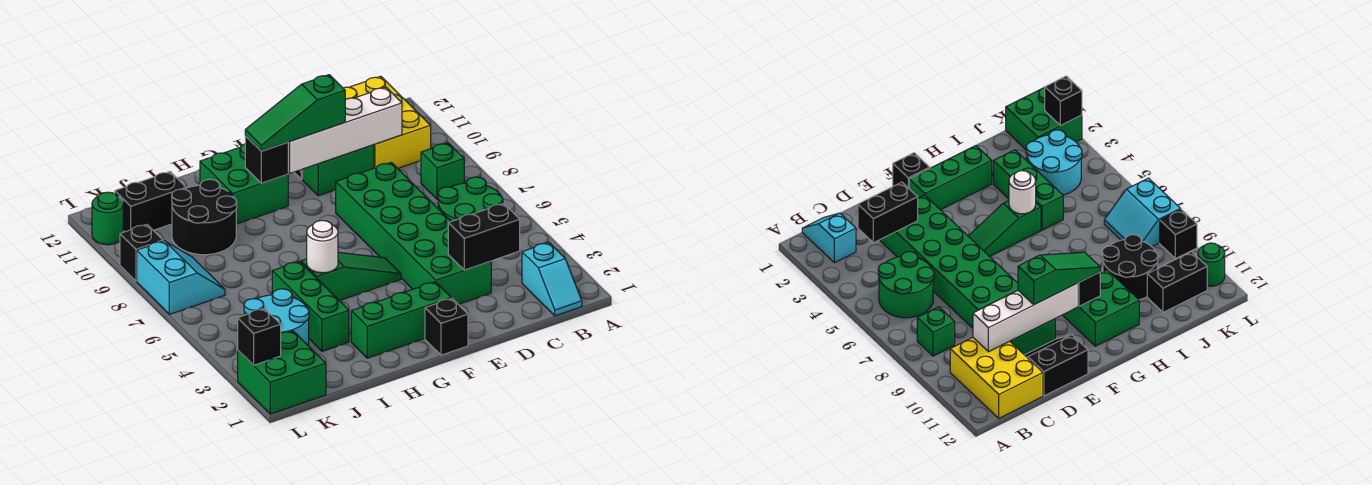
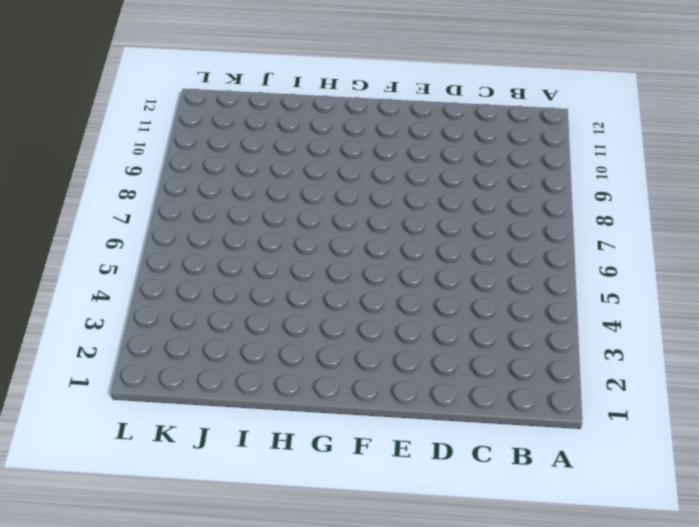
none -> cyan slope B1:B2 level 1 top 2
none -> green round brick B5:C6 level 1
none -> green brick B8 level 1

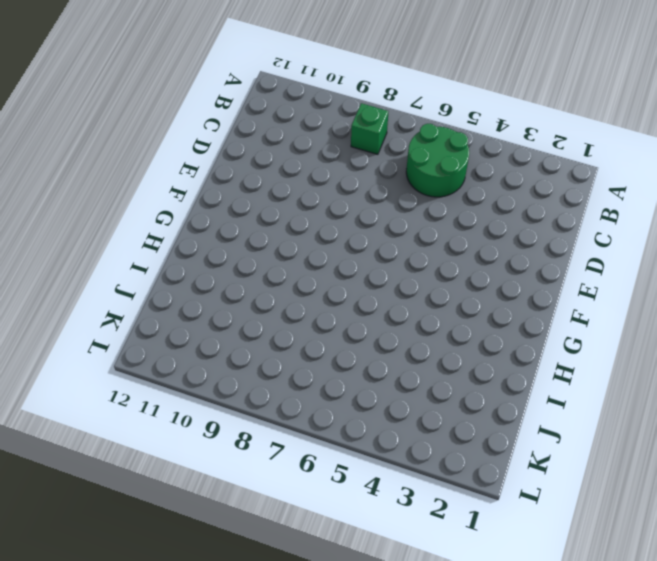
none -> cyan slope B1:B2 level 1 top 2
none -> yellow brick B10:C12 level 1
none -> green brick D3:E8 level 1

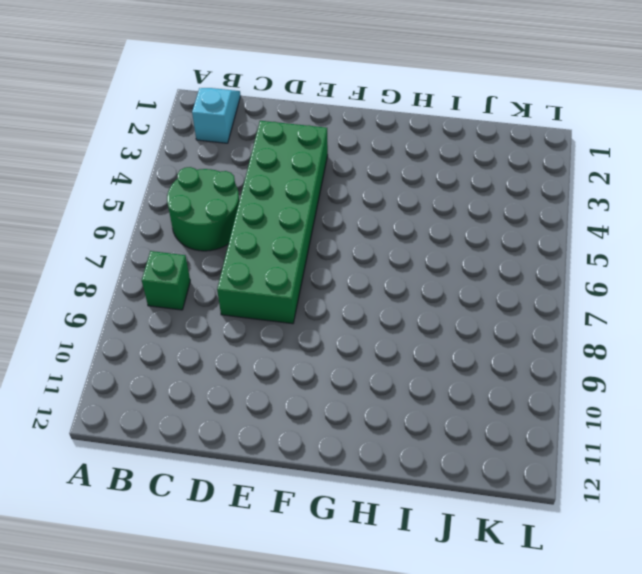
none -> yellow brick B10:C12 level 1
none -> green brick D10:E10 level 1
none -> black slope D11:E12 level 1 top 12

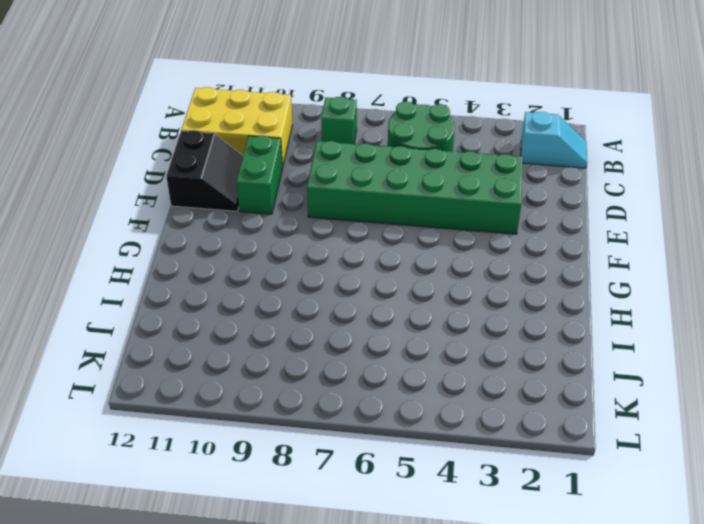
none -> black brick F1 level 1
none -> green brick F2:H2 level 1
none -> green slope F5:H5 level 1 top H

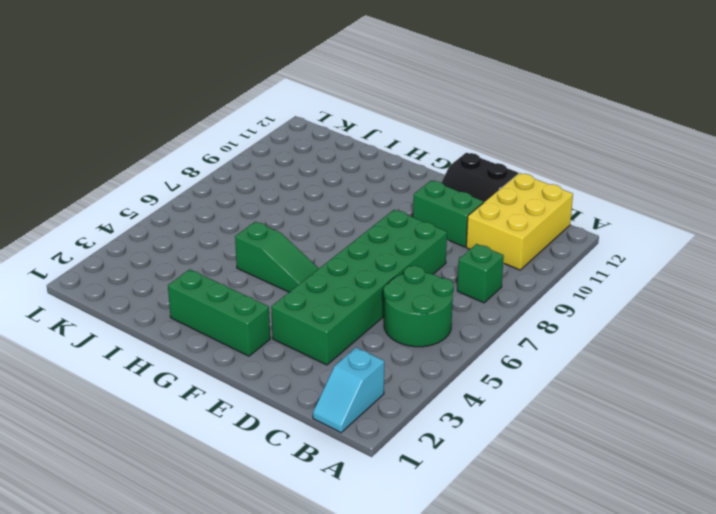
none -> black brick F1 level 1
none -> green brick G10:H11 level 1
none -> green brick I3:I5 level 1

